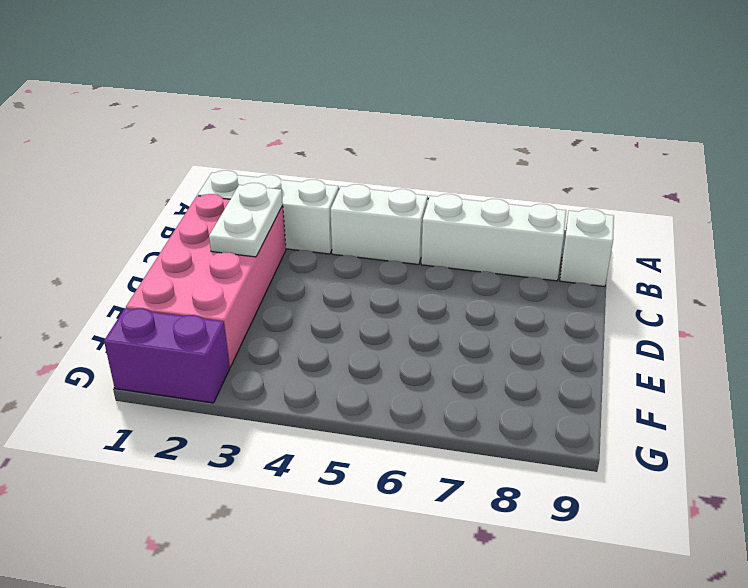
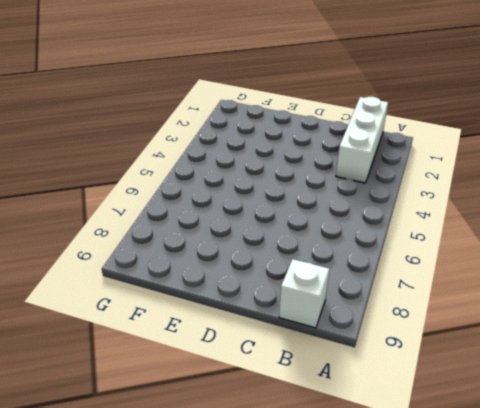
none -> white brick B4:B5 level 1
none -> white brick B6:B8 level 1

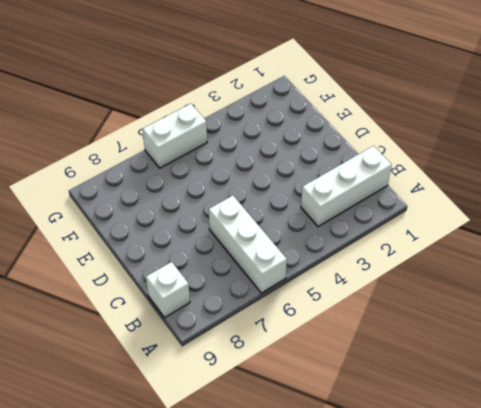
white brick A6:C6 level 1 -> white brick B6:B8 level 1
white brick G5:G6 level 1 -> white brick B4:B5 level 1
none -> pink brick C1:F2 level 1
none -> purple brick G1:G2 level 1

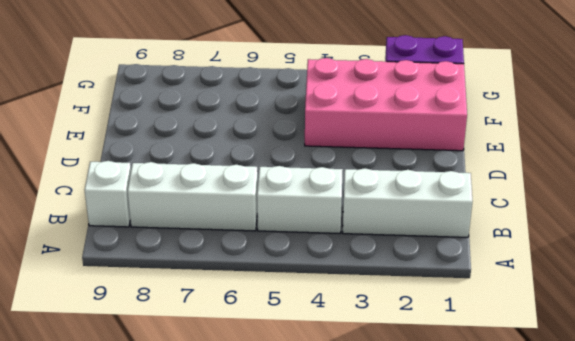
pink brick E1:F4 level 1 -> pink brick C1:F2 level 1
none -> white plate C2:D2 level 2

